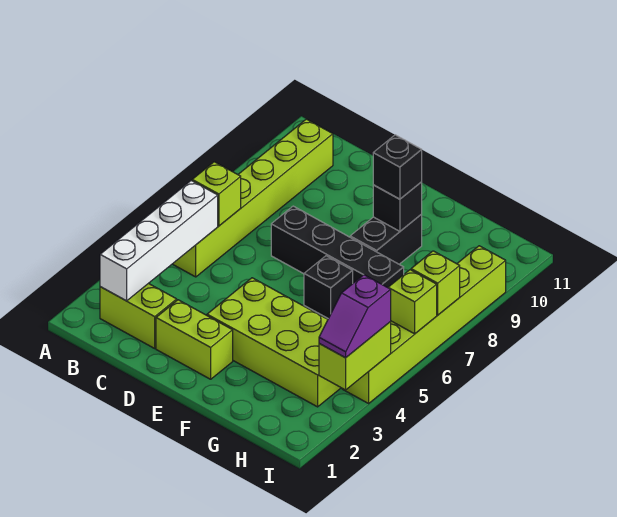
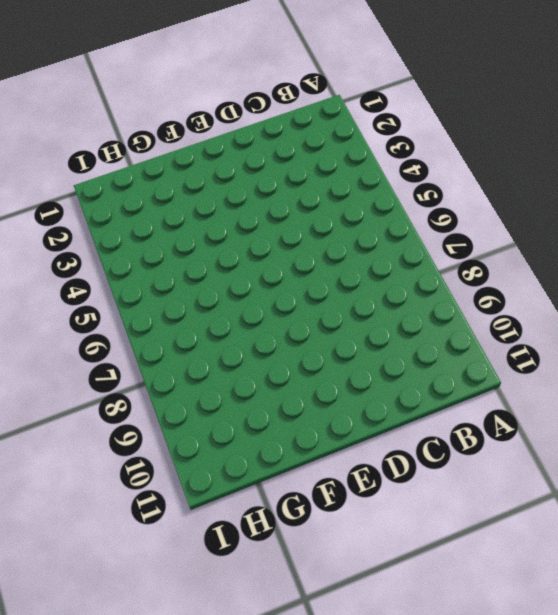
none -> lime brick B2:C2 level 1
none -> lime brick B5:B10 level 1
none -> lime brick D2:E2 level 1

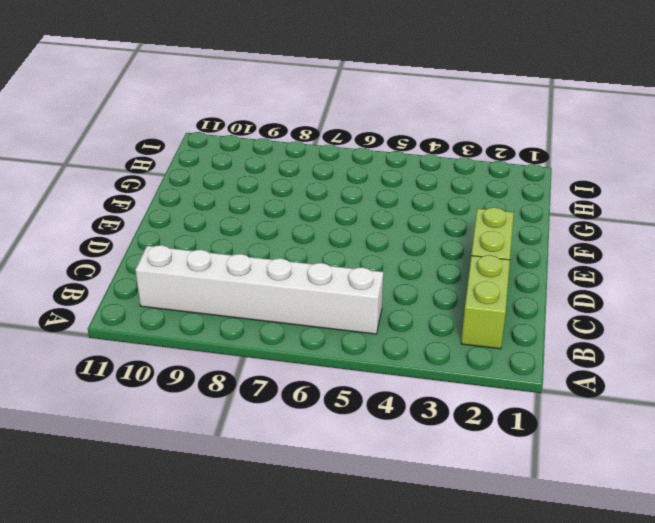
white brick B5:B10 level 1 -> lime brick B5:B10 level 1
none -> black brick D7:G7 level 1
none -> lime brick E3:H4 level 1
none -> black brick F6 level 1

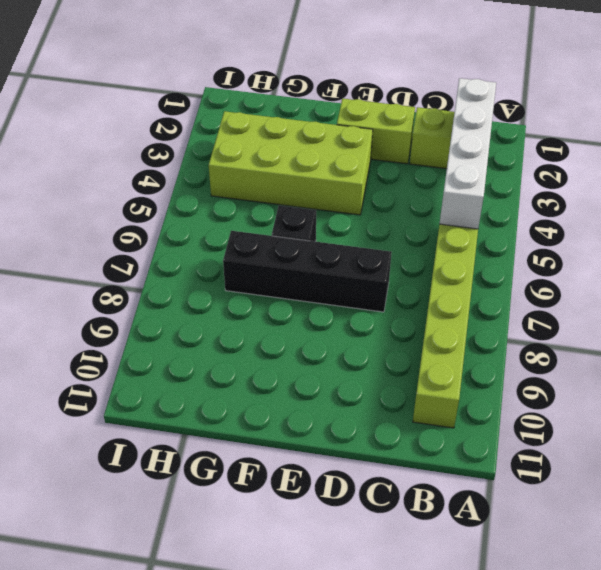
none -> black brick F8:F9 level 1
none -> lime brick I4:I9 level 1
none -> lime brick B6 level 2

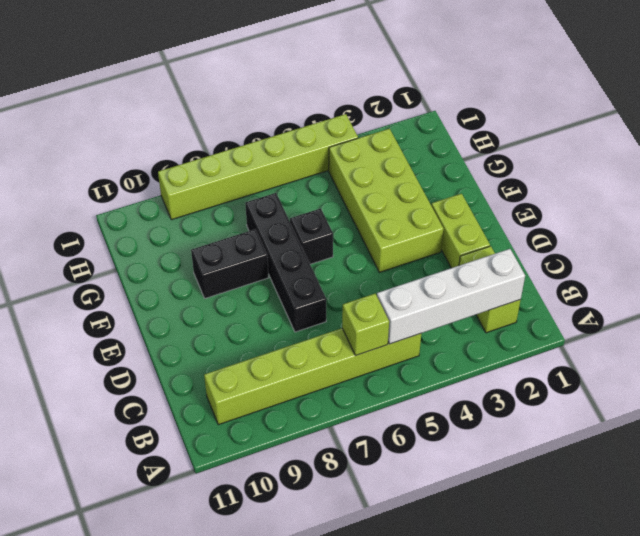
none -> black brick F9 level 2
none -> lime brick I3:I4 level 2
none -> lime brick I6 level 2

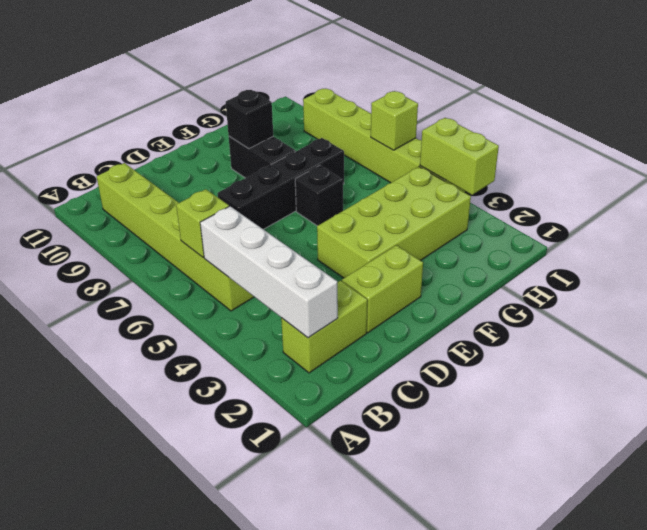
none -> lime brick I7 level 2
none -> black brick F9 level 3
none -> purple slope I3:I4 level 3 top 4

